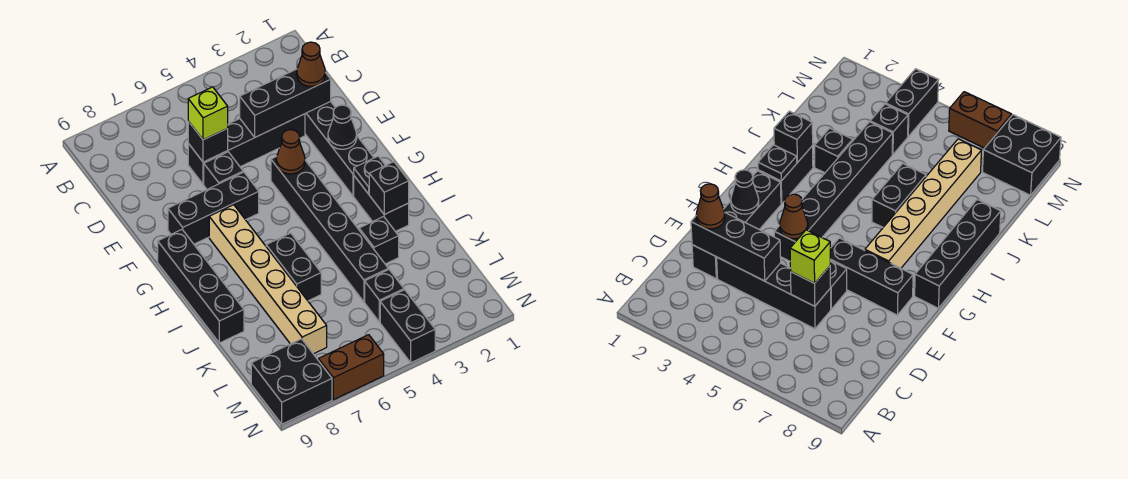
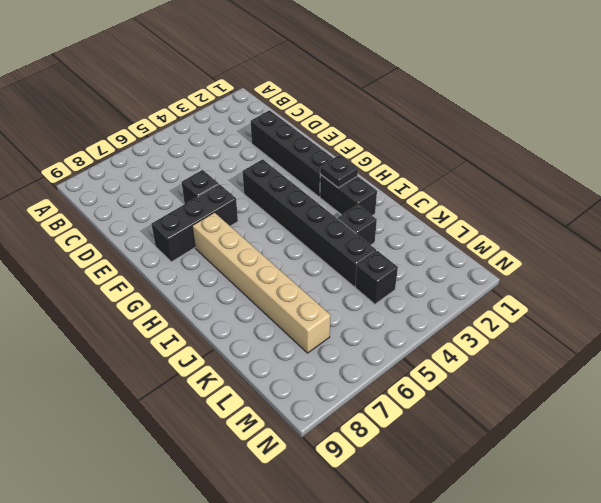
none -> black brick D3:D6 level 1
none -> black brick G9:J9 level 1
none -> black brick I6:J6 level 1

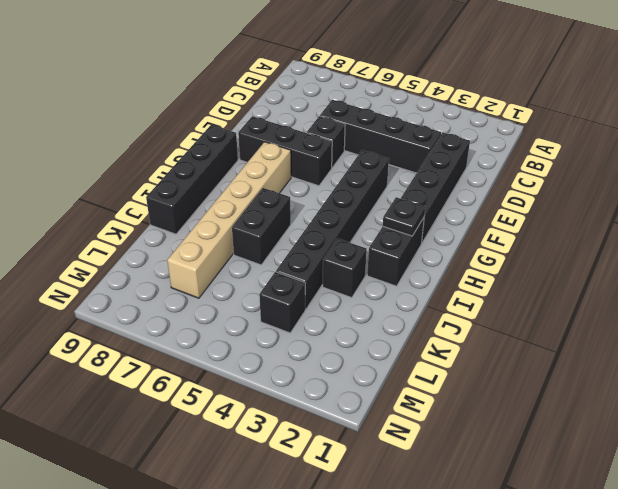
none -> black brick M4:N4 level 1
none -> black brick M8:N9 level 1
none -> brown brick N6:N7 level 1

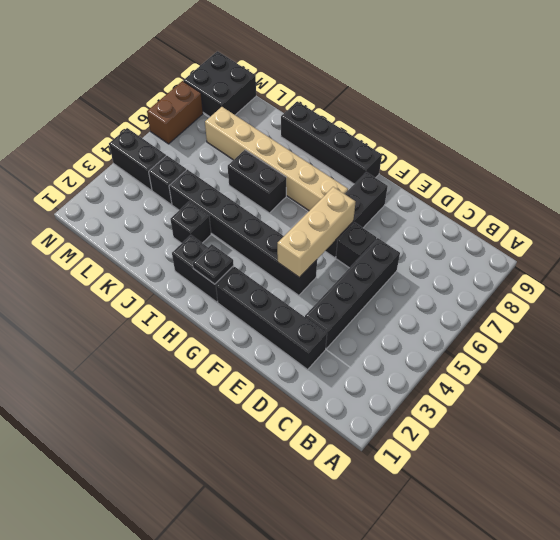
tan brick F4:F6 level 2 -> brown cone F4 level 2
none -> black brick D2:D4 level 2
none -> black brick D6 level 2
none -> black cone F2 level 2

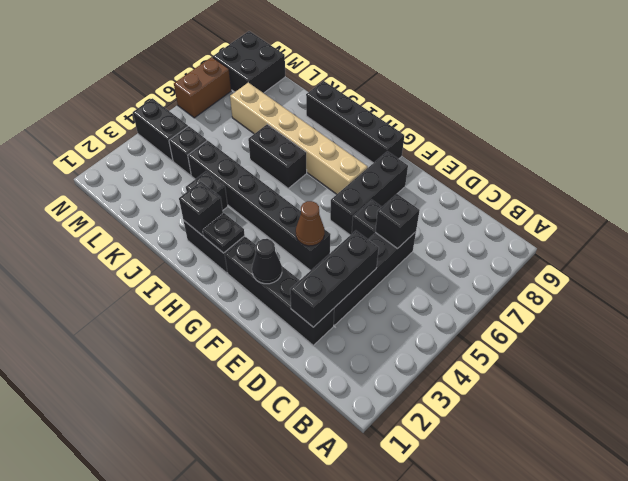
none -> brown cone D2 level 3
none -> lime brick D6 level 3

